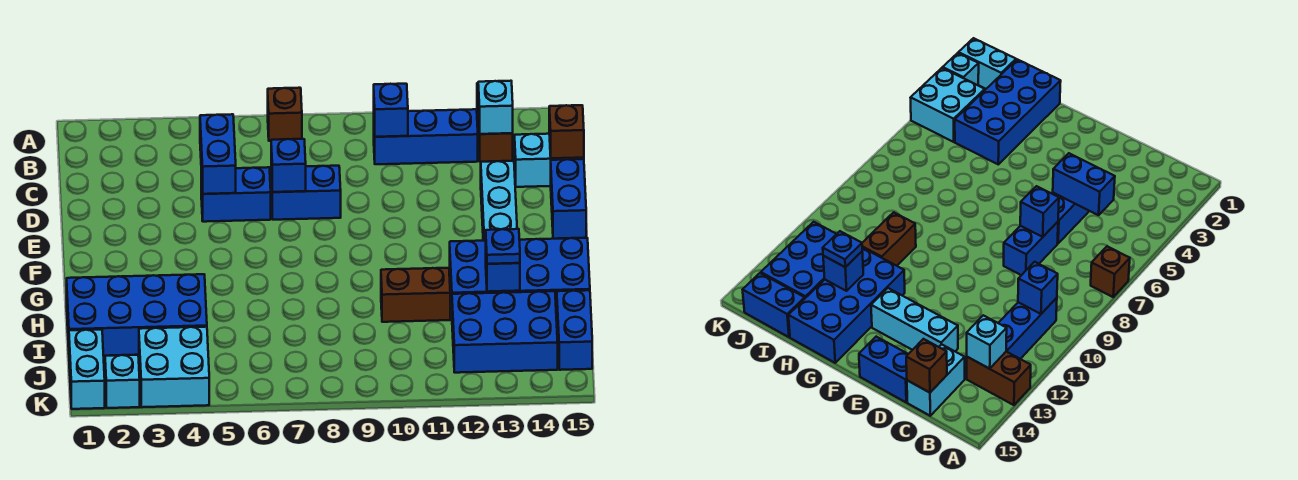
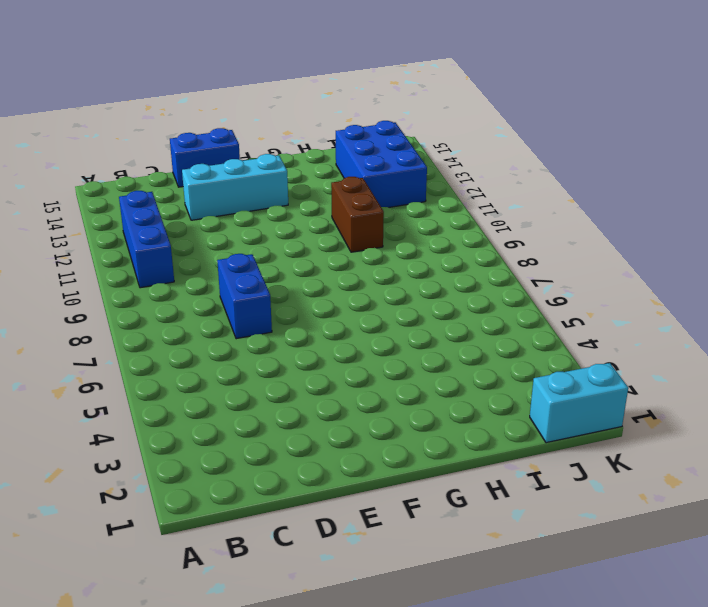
none -> brown brick A7 level 1
none -> brown brick A13:B13 level 1
none -> cyan brick C14:C15 level 1

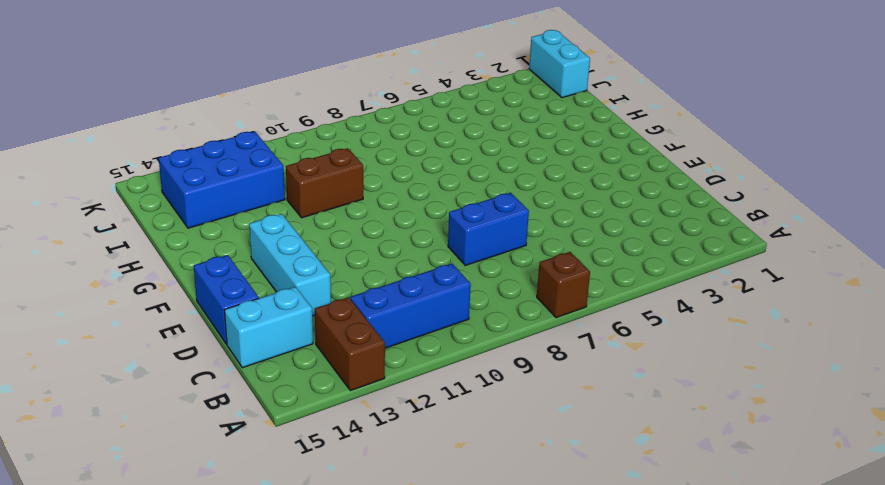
none -> blue brick D5:D6 level 1
none -> blue brick G12:H15 level 1
none -> blue brick H1:I4 level 1

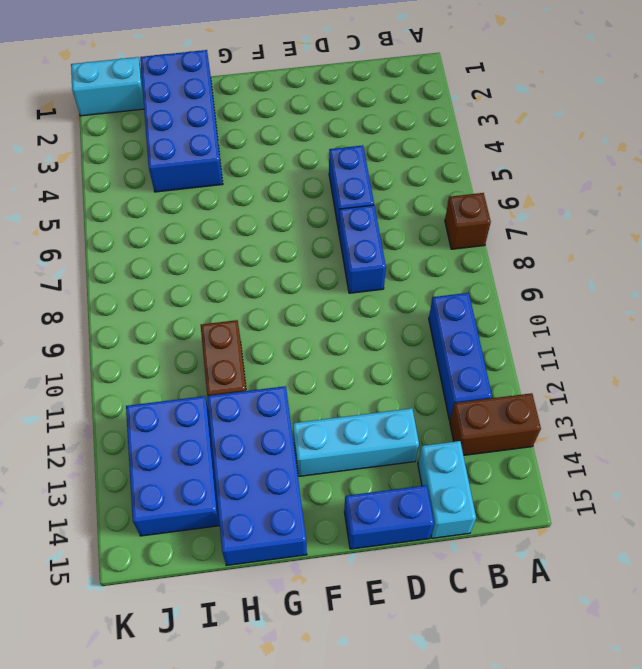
none -> blue brick I15:J15 level 1
none -> cyan brick J3:K4 level 1
none -> cyan brick K2 level 1

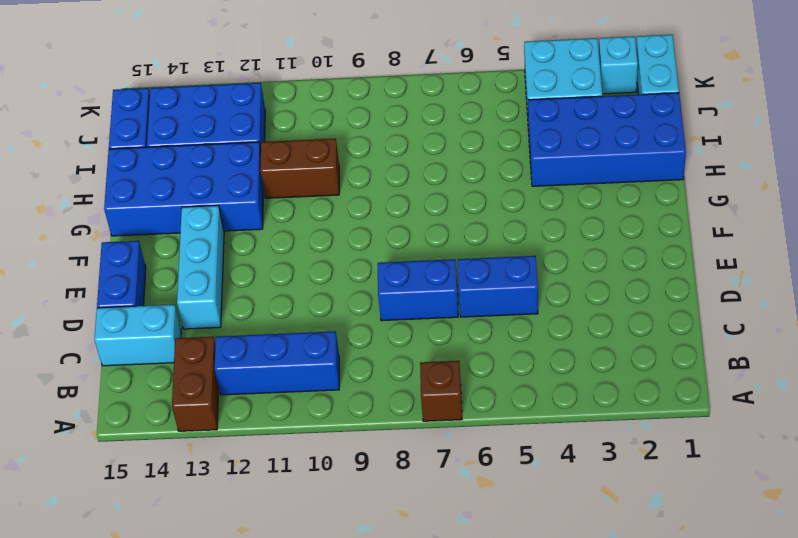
none -> blue brick B10 level 2
none -> cyan brick B13 level 2
none -> blue brick C5:D5 level 2

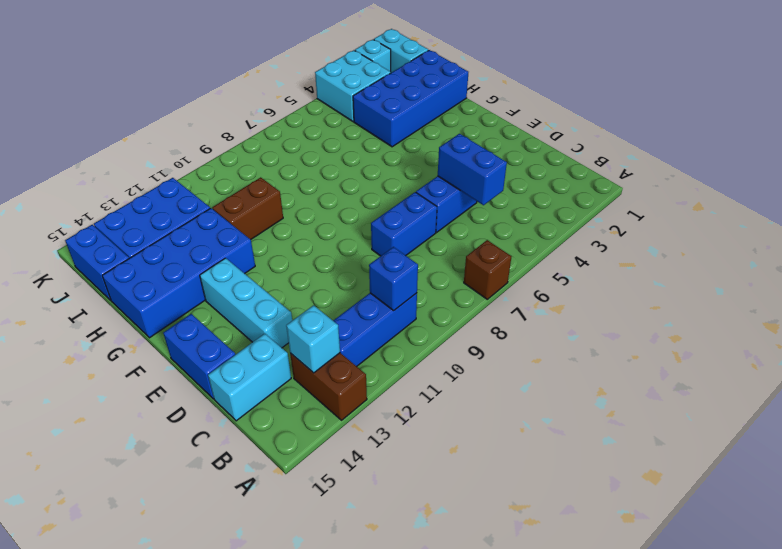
none -> brown brick C15 level 2
none -> blue brick D7 level 2
none -> blue brick H13 level 2

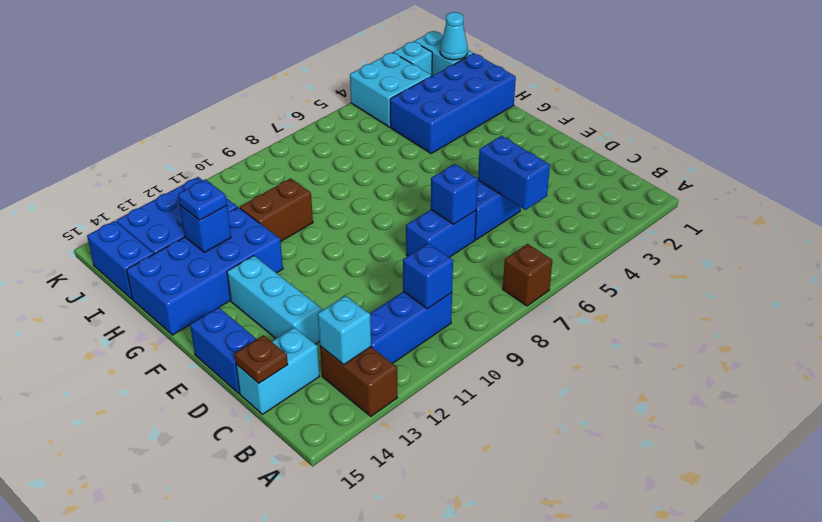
brown plate C15 level 2 -> brown brick C15 level 2
cyan cone J1 level 2 -> none

